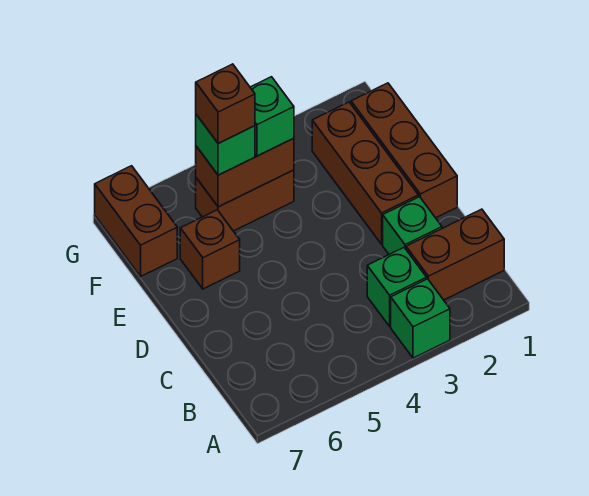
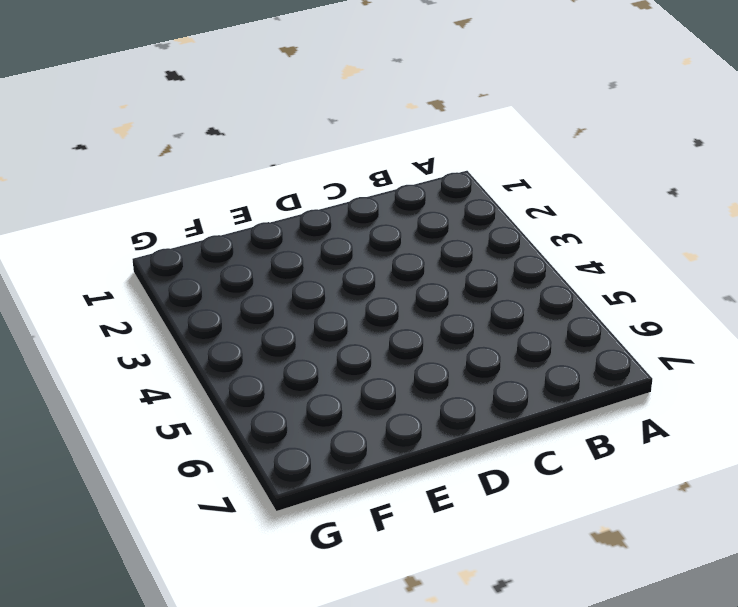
none -> green brick A3 level 1
none -> brown brick B1:B2 level 1
none -> green brick B3 level 1

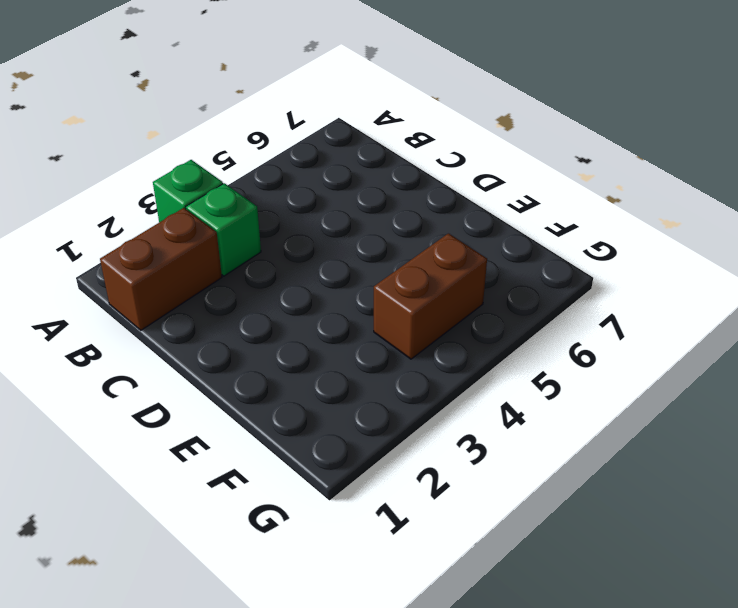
none -> green brick C2 level 1
none -> brown brick D1:F1 level 1
none -> brown brick D2:F2 level 1

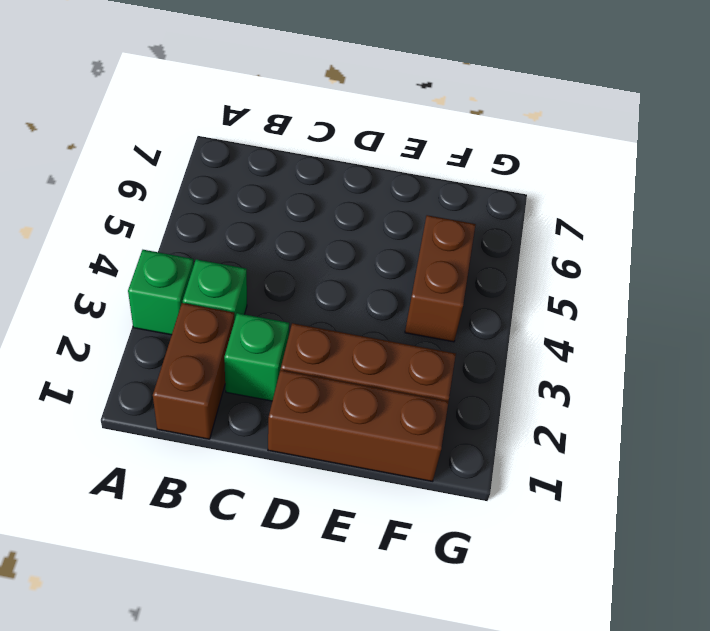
none -> brown brick E6 level 1
none -> brown brick F7:G7 level 1
none -> brown brick F4:F5 level 2

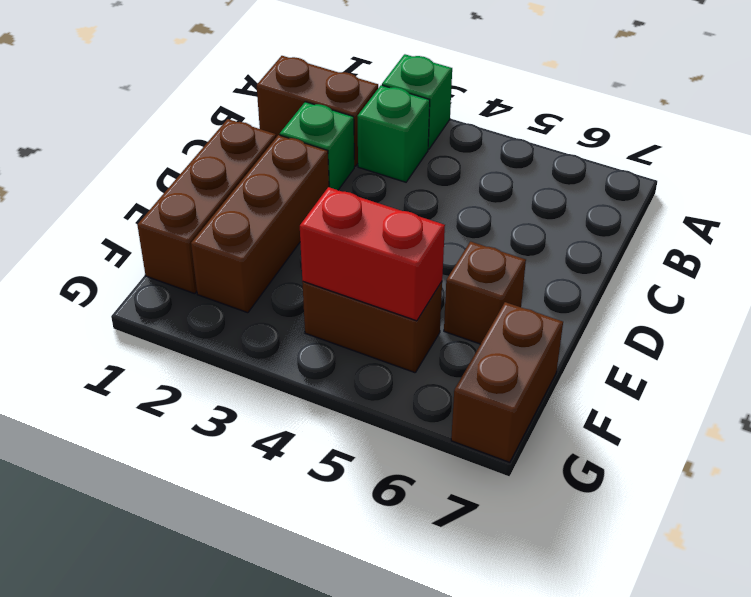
red brick F4:F5 level 2 -> brown brick F4:F5 level 2
none -> green brick F4 level 3
none -> green brick F5 level 3
none -> brown brick F5 level 4

